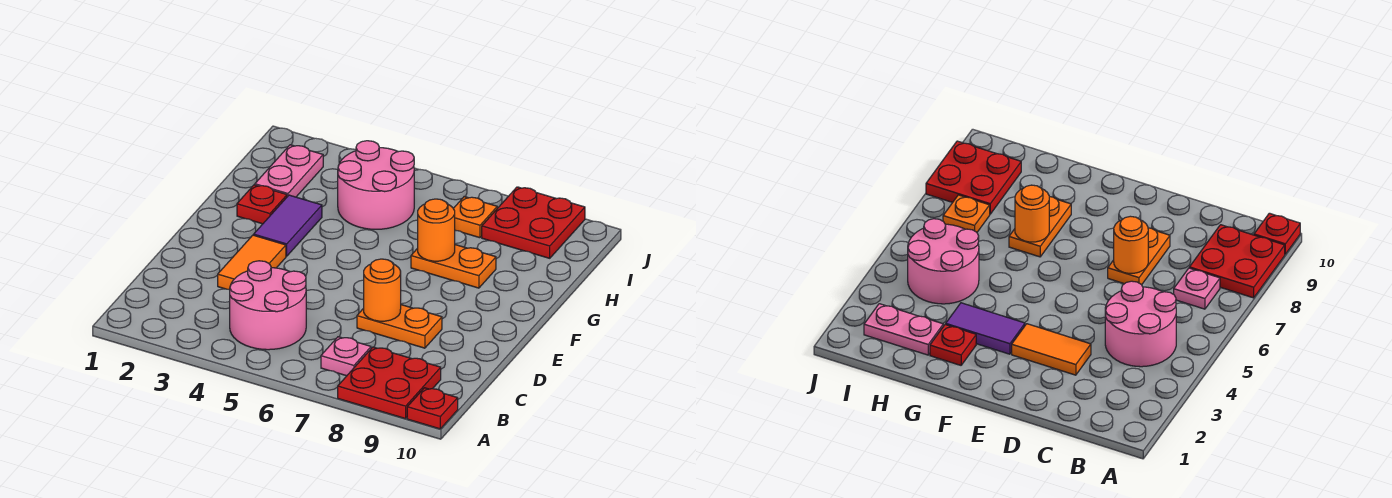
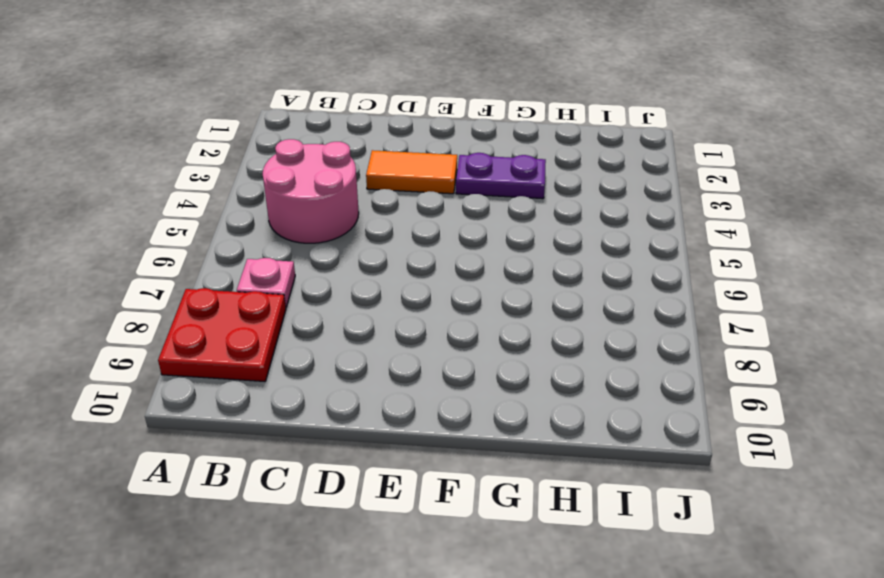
purple plate F3:G3 level 1 -> purple tile F3:G3 level 1
none -> red plate A10 level 1
none -> orange plate D7:D8 level 1
none -> red plate G2 level 1

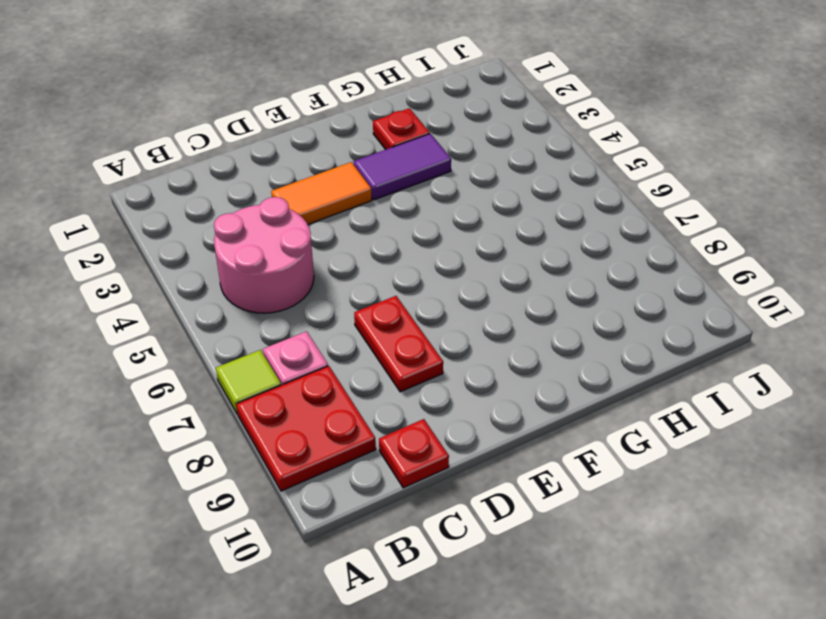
lime tile A7 level 1 -> none
red plate C10 level 1 -> red plate A10 level 1
red plate D7:D8 level 1 -> orange plate D7:D8 level 1
none -> orange plate G7:G8 level 1
none -> pink plate H2:I2 level 1
none -> pink round brick H4:I5 level 1

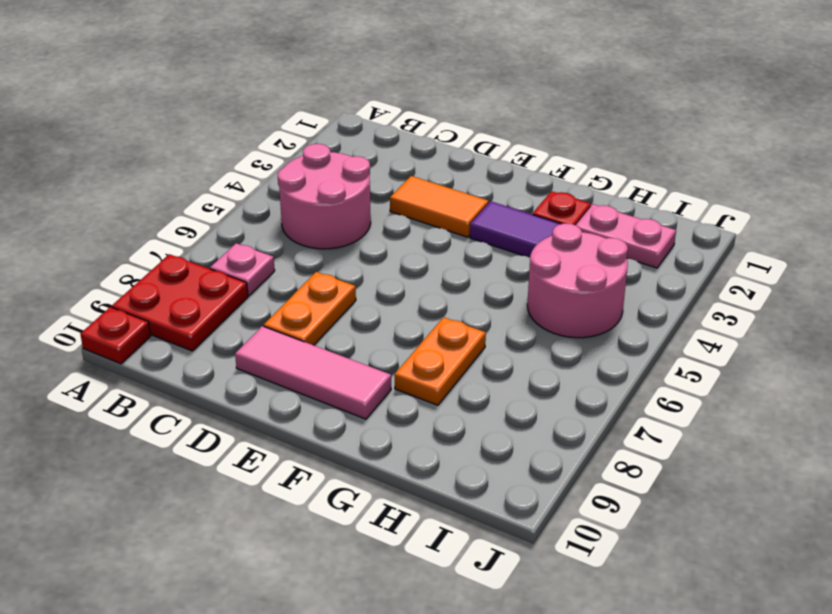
pink tile D9:F9 level 1 -> none
none -> orange plate I7 level 1
none -> red plate I8:J9 level 1
none -> orange round brick D7 level 2

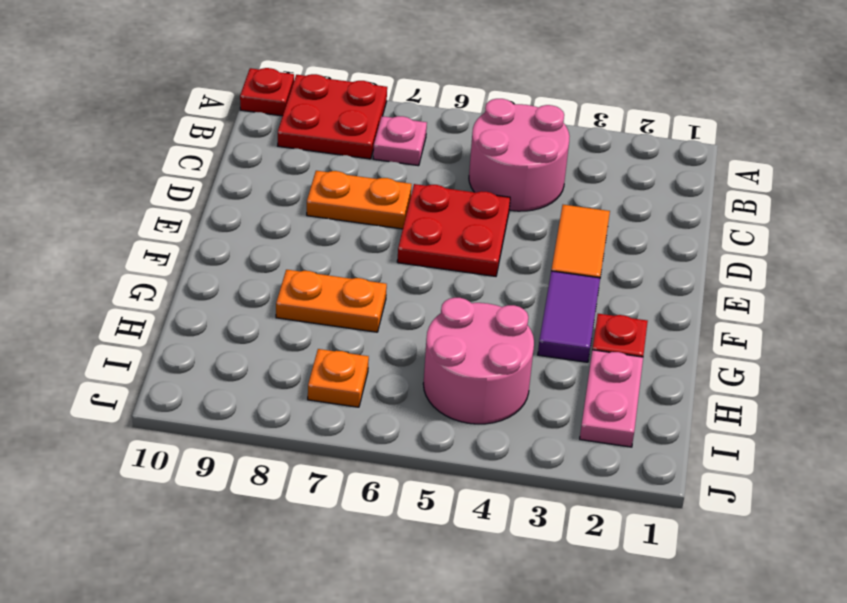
red plate D5:E6 level 1 -> red plate I8:J9 level 1
none -> orange round brick D7 level 2
none -> orange round brick G7 level 2

